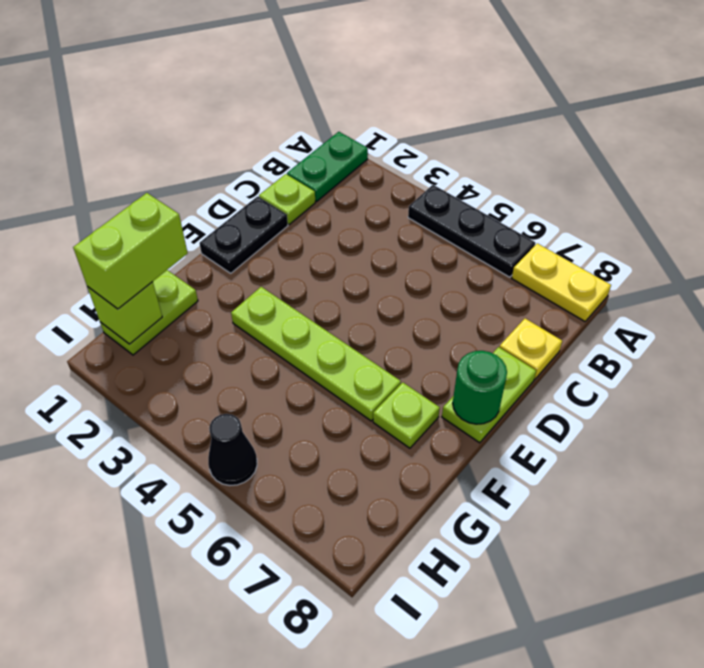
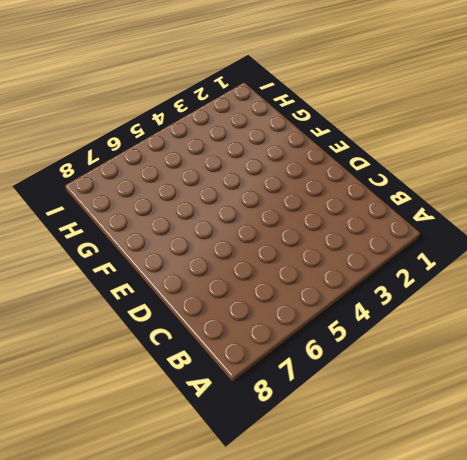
none -> green plate A1:B1 level 1
none -> black plate A4:A6 level 1
none -> yellow plate A7:A8 level 1

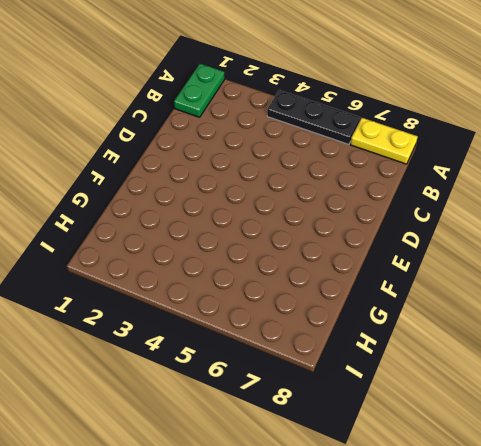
none -> lime plate C1 level 1
none -> yellow plate C8 level 1
none -> black plate D1:E1 level 1

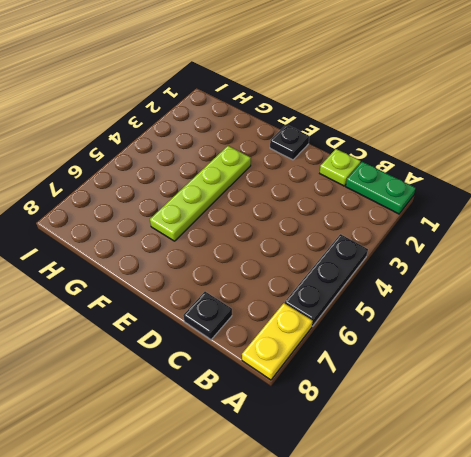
black plate C8 level 1 -> yellow plate C8 level 1
black plate E1 level 1 -> black plate D1:E1 level 1
none -> lime plate D8:E8 level 1
none -> lime plate F7 level 1
none -> lime plate G1:H1 level 1

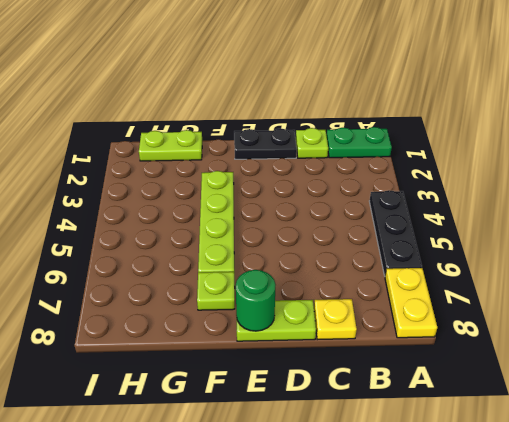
none -> black cone I5 level 1
none -> lime brick H1 level 2
none -> lime brick G1:H1 level 3

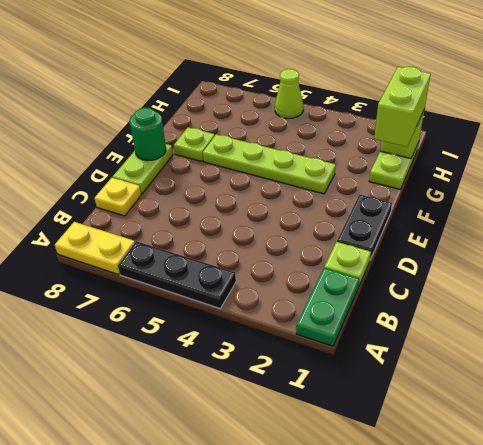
lime cone I5 level 1 -> black cone I5 level 1

